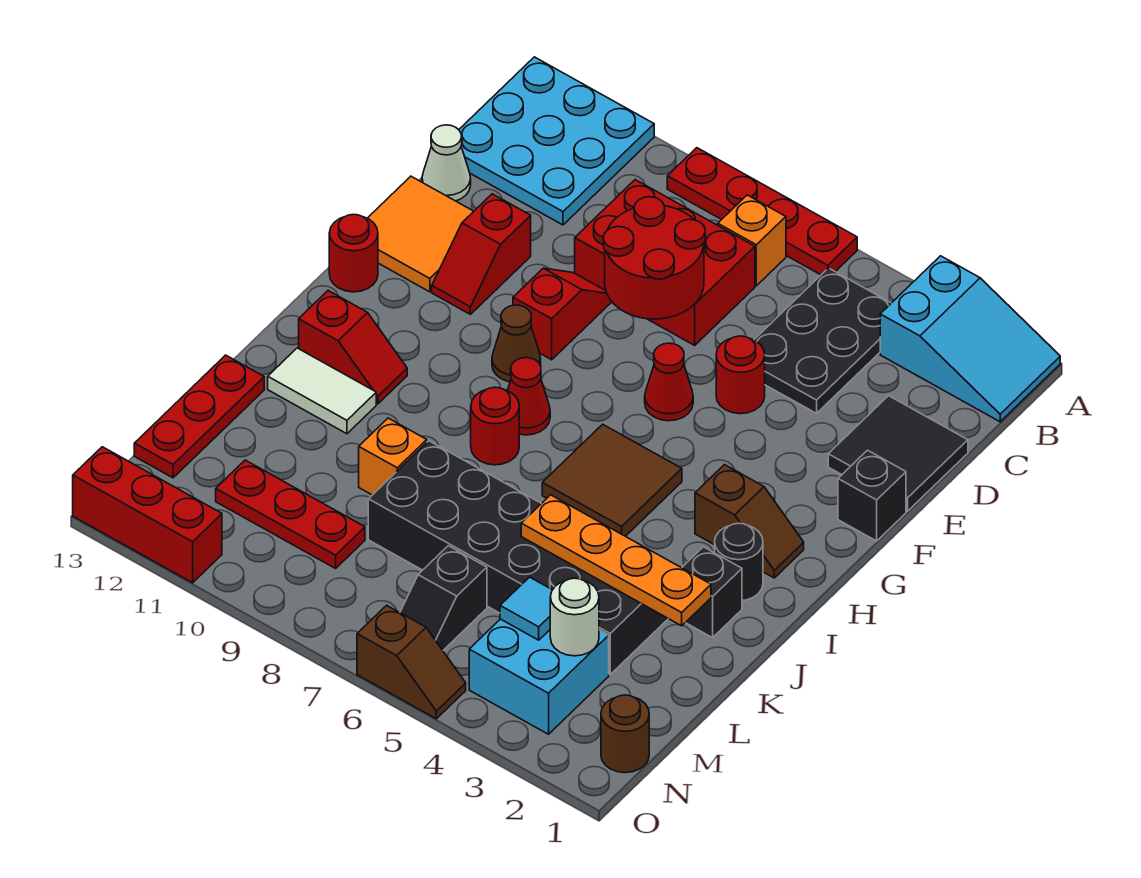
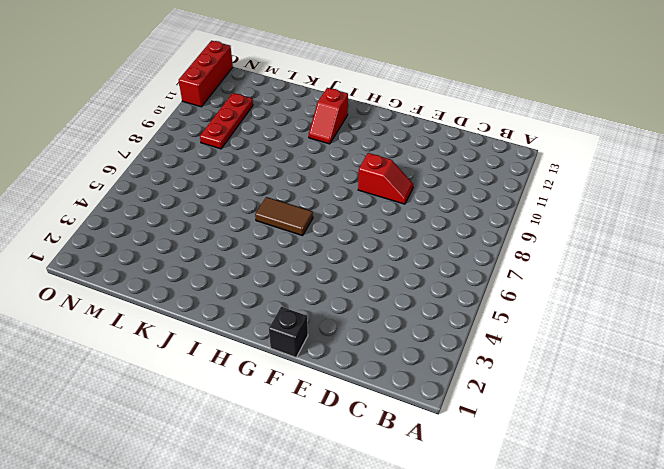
brown tile H6:I6 level 1 -> brown tile H5:I6 level 1
none -> cyan slope A1:B3 level 1 top 3
none -> red plate A6:A9 level 1
none -> cyan plate A11:C13 level 1
none -> black plate B4:D5 level 1

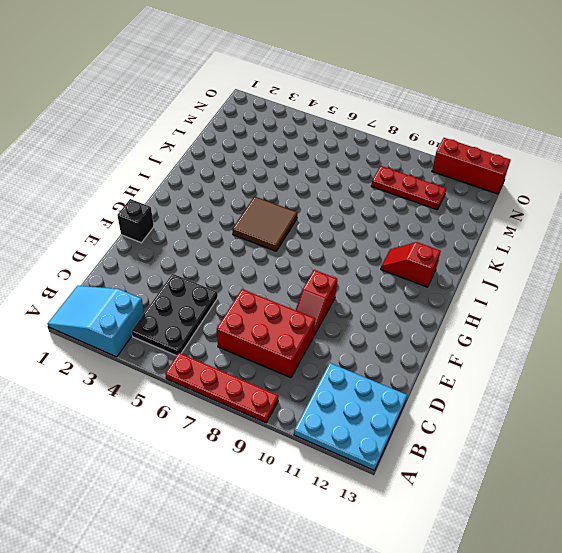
none -> orange brick B7 level 1
none -> black tile D1:E2 level 1
none -> white cone D13 level 1
none -> red round brick E5 level 1

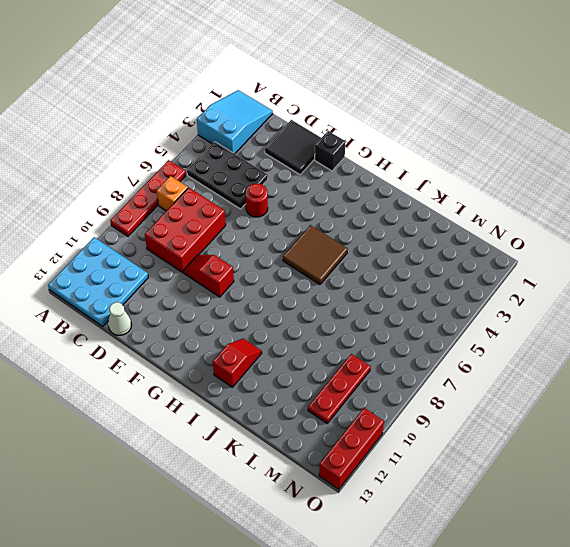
none -> red slope E11:F11 level 1 top E
none -> orange tile E12:F13 level 1
none -> red cone F6 level 1
none -> brown cone G9 level 1

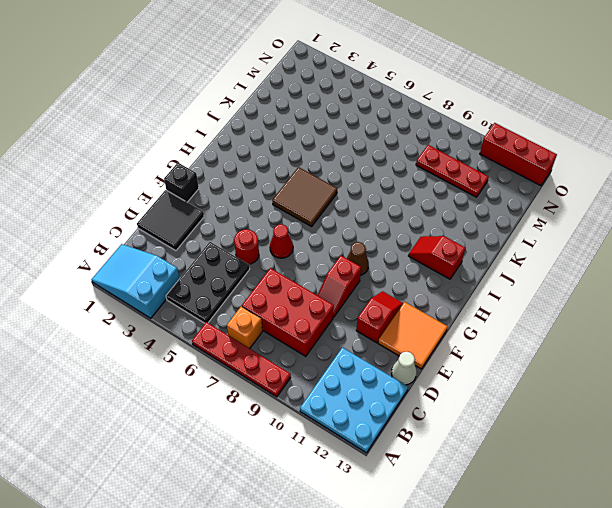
none -> red round brick G13 level 1
none -> brown slope H2:H3 level 1 top 3
none -> red cone H8 level 1
none -> black round brick I2 level 1

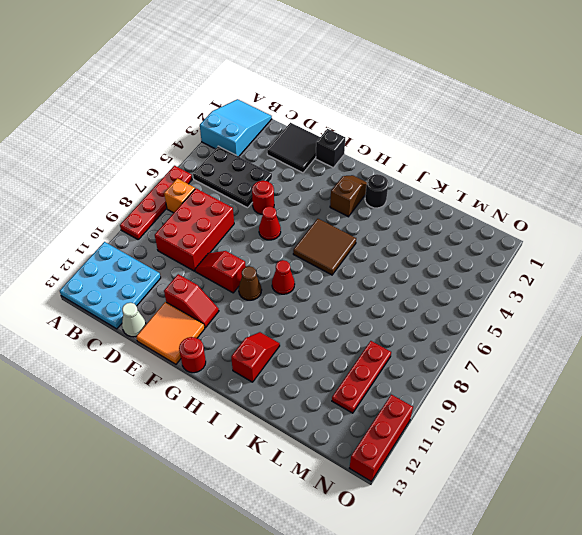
none -> red round brick I8 level 1
none -> black brick J2 level 1
none -> white tile J11:J12 level 1
none -> black brick K3:L8 level 1

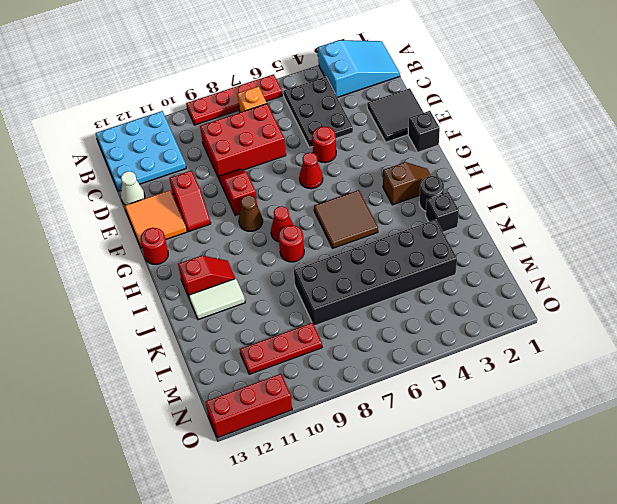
none -> orange brick K9 level 1
none -> red plate K13:M13 level 1
none -> cyan brick M3:N4 level 1
none -> black slope M6:N6 level 1 top M

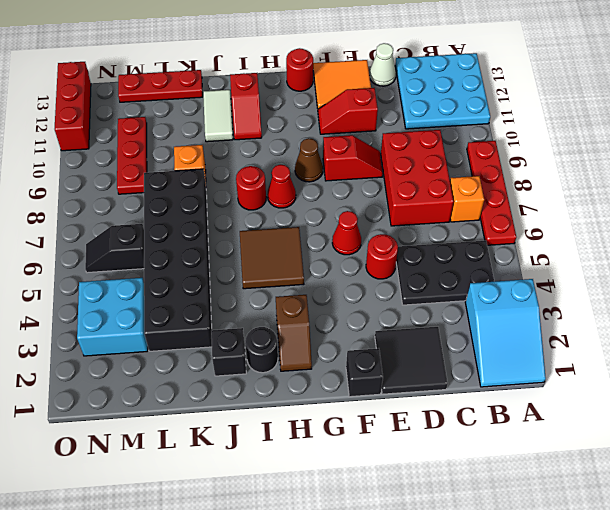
none -> brown round brick N1 level 1
none -> brown slope O5:O6 level 1 top 6
none -> red round brick D7:E8 level 2
none -> orange plate K2:K5 level 2

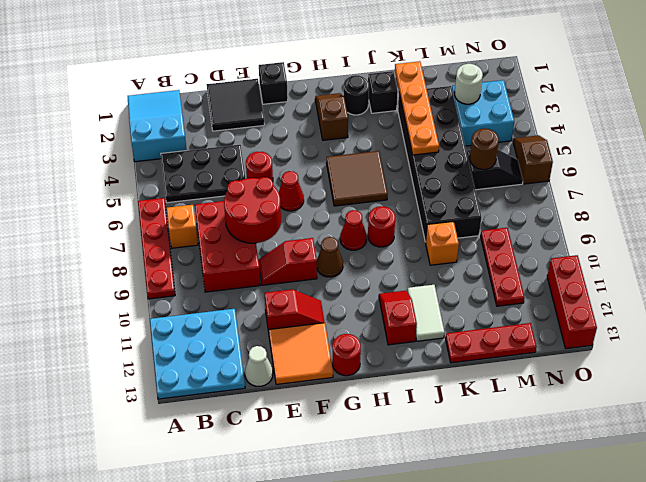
brown round brick M6 level 2 -> brown round brick N1 level 1
none -> cyan tile M4 level 2

